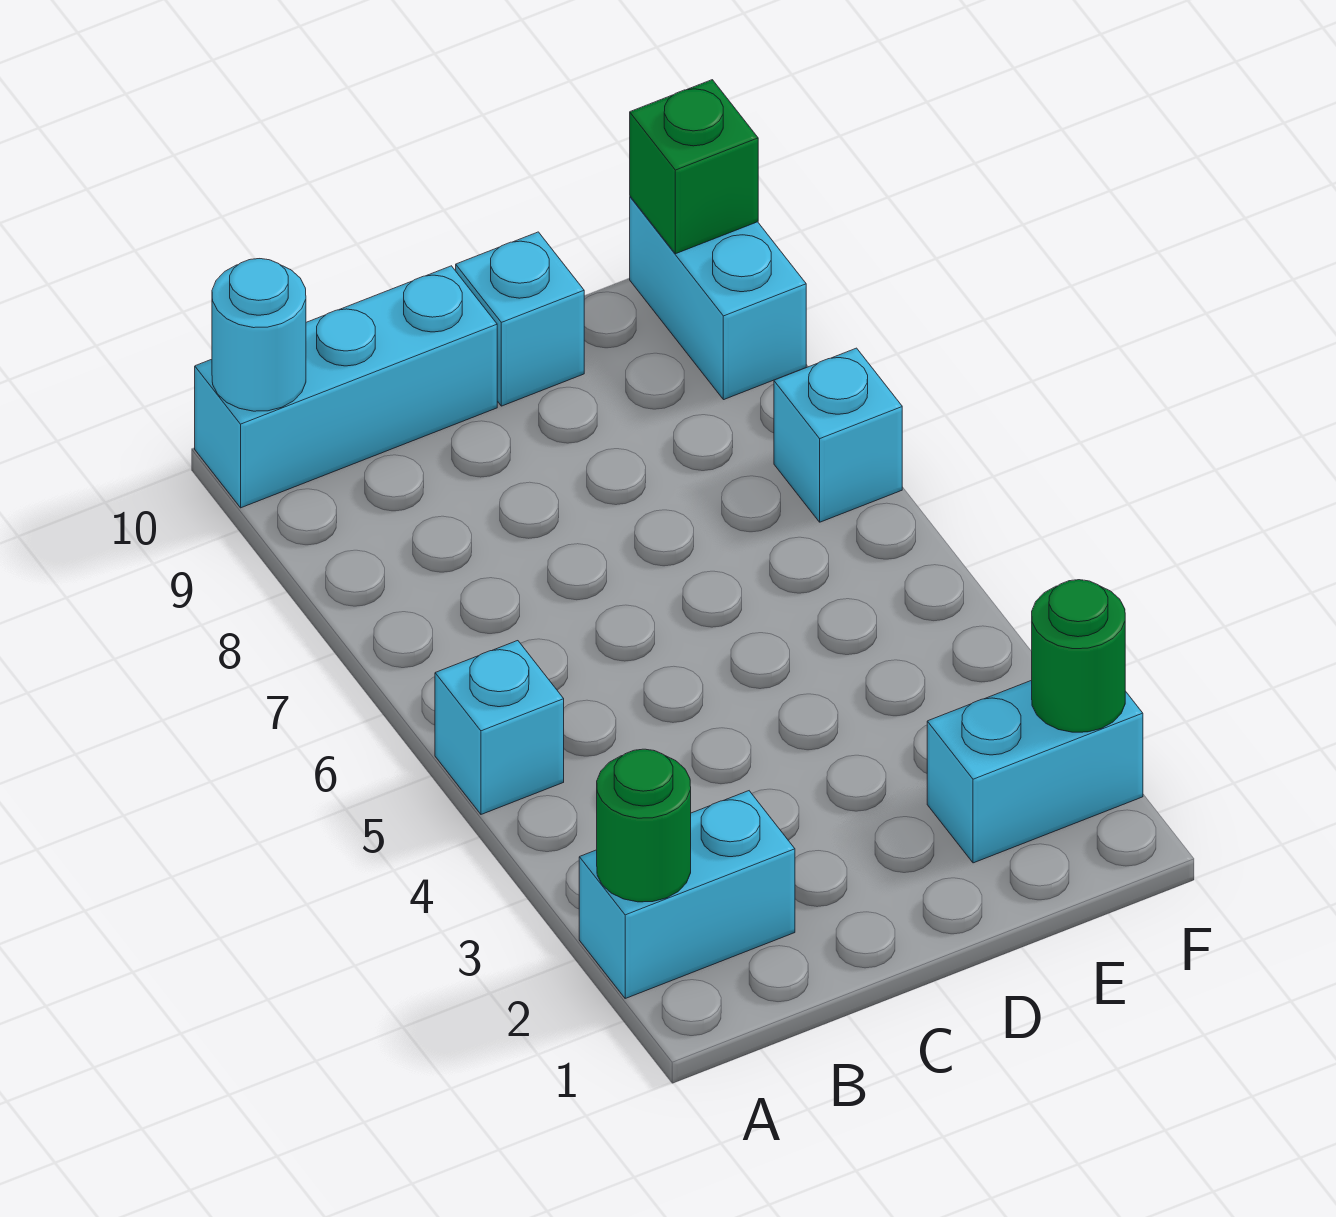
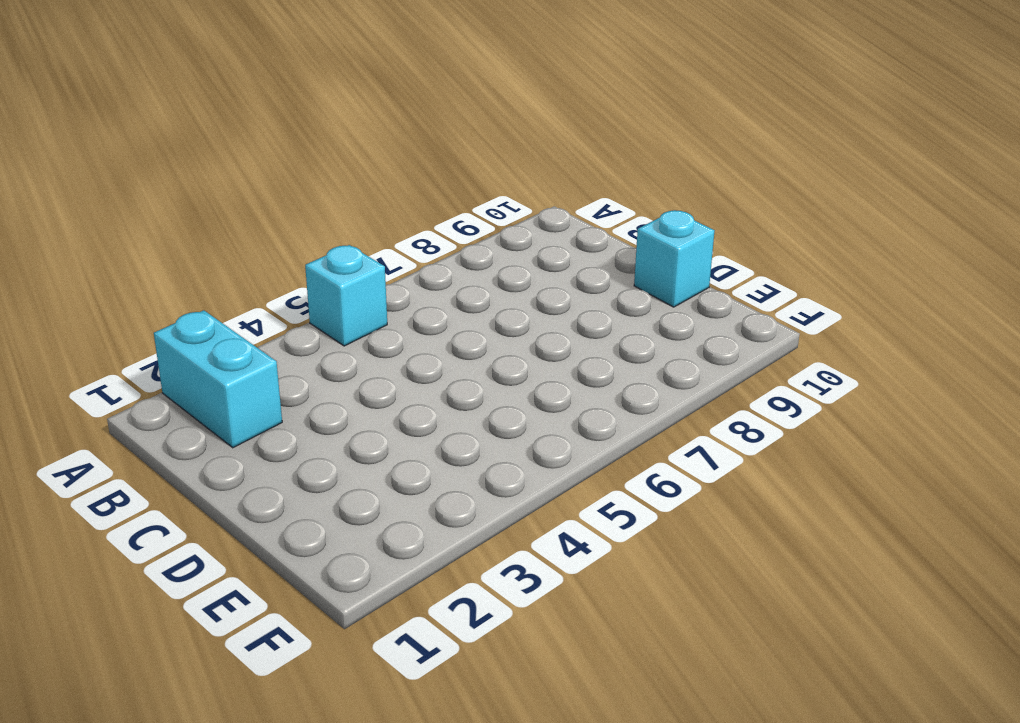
none -> cyan brick A10:C10 level 1
none -> cyan brick E2:F2 level 1

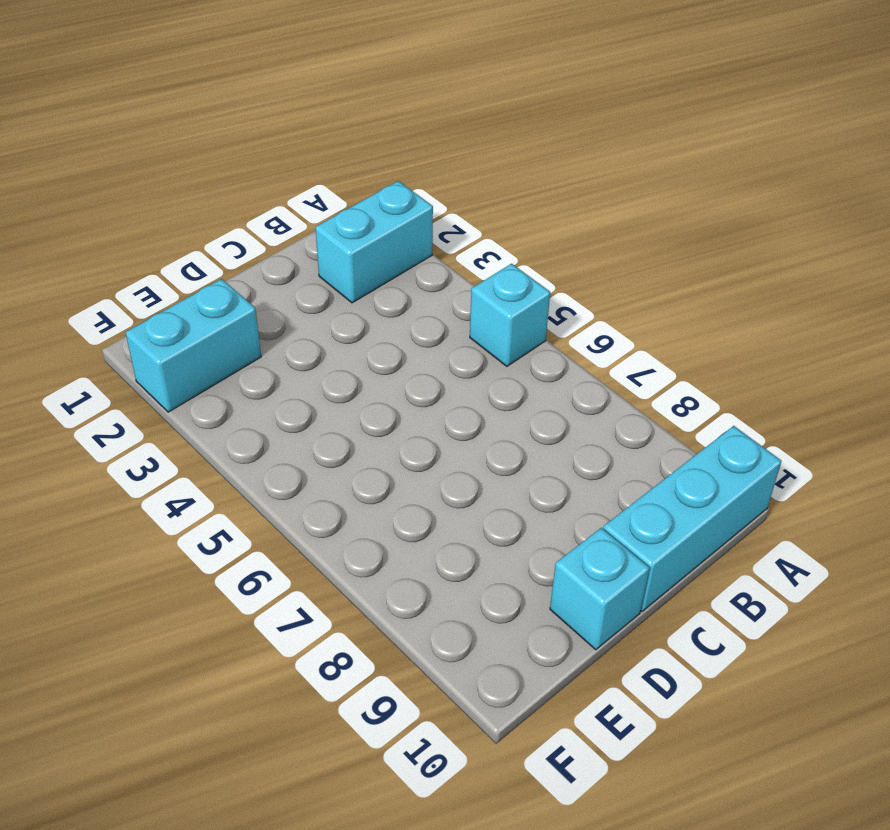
none -> cyan brick F7 level 1
none -> cyan brick F9:F10 level 1

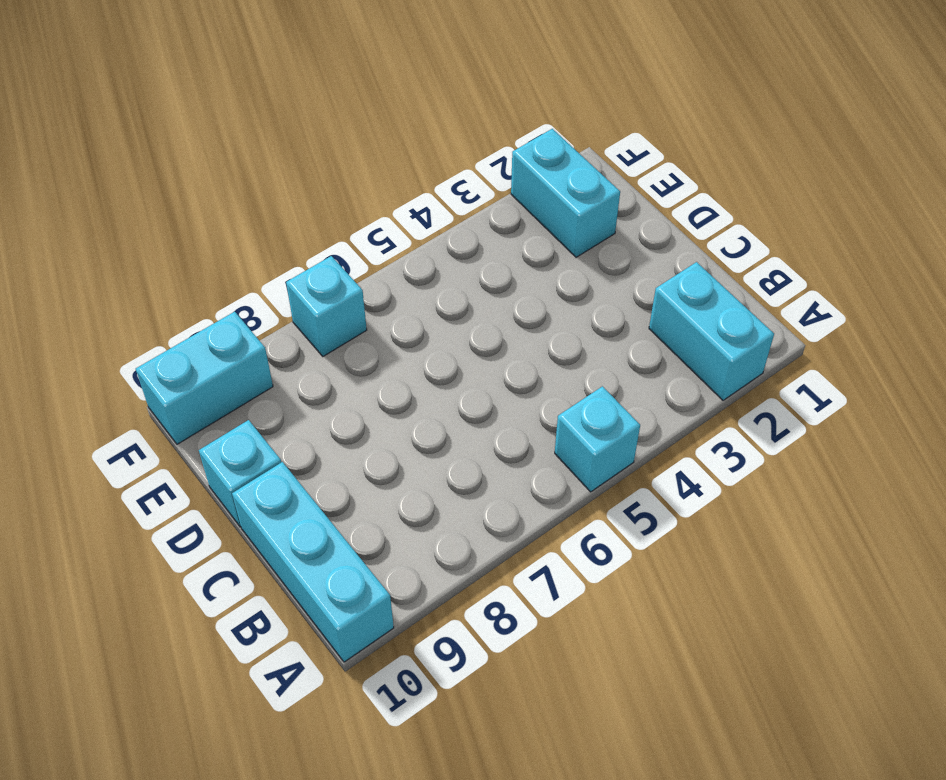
none -> green round brick A2 level 2
none -> cyan round brick A10 level 2

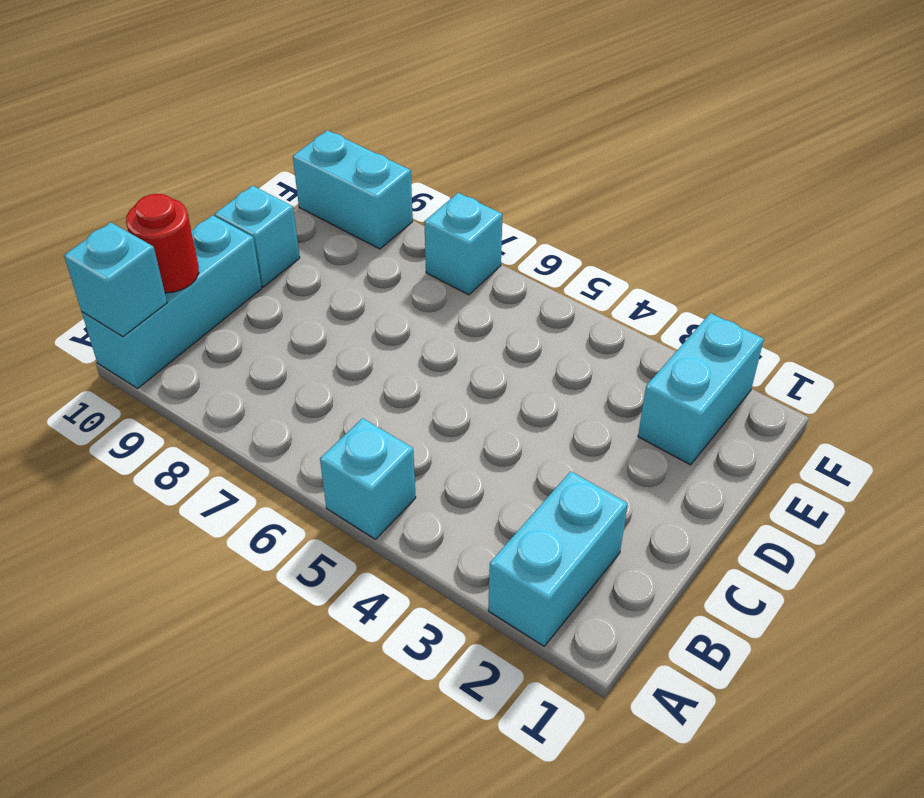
cyan brick A10 level 2 -> cyan round brick A10 level 2
red round brick B10 level 2 -> none
none -> green round brick A2 level 2
none -> green round brick F2 level 2

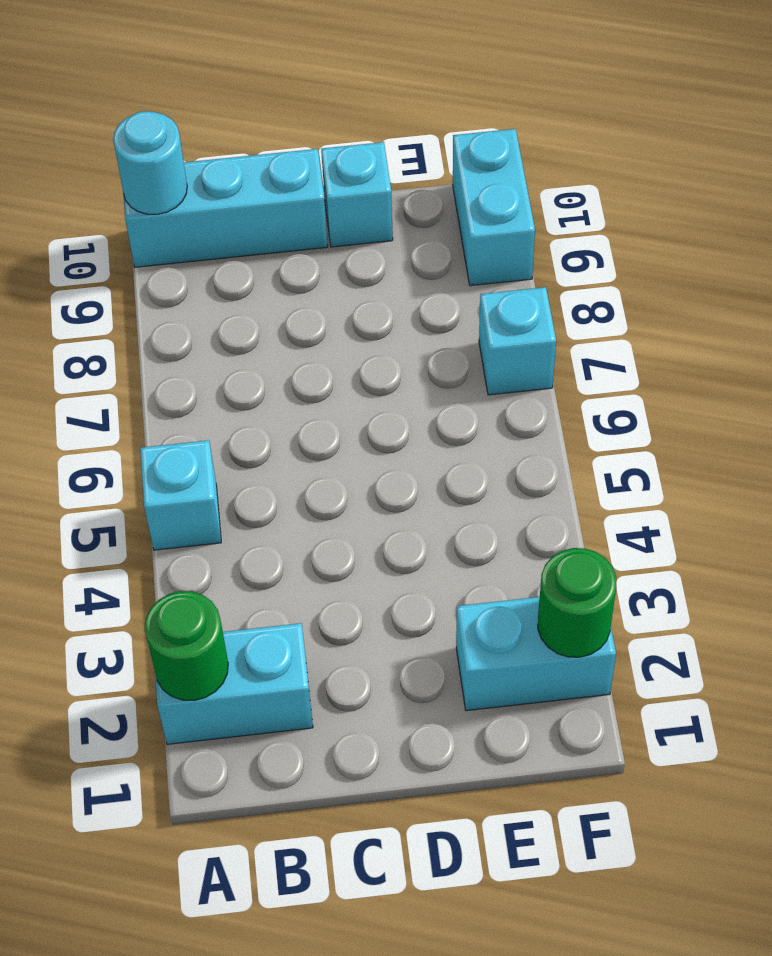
none -> green brick F10 level 2

